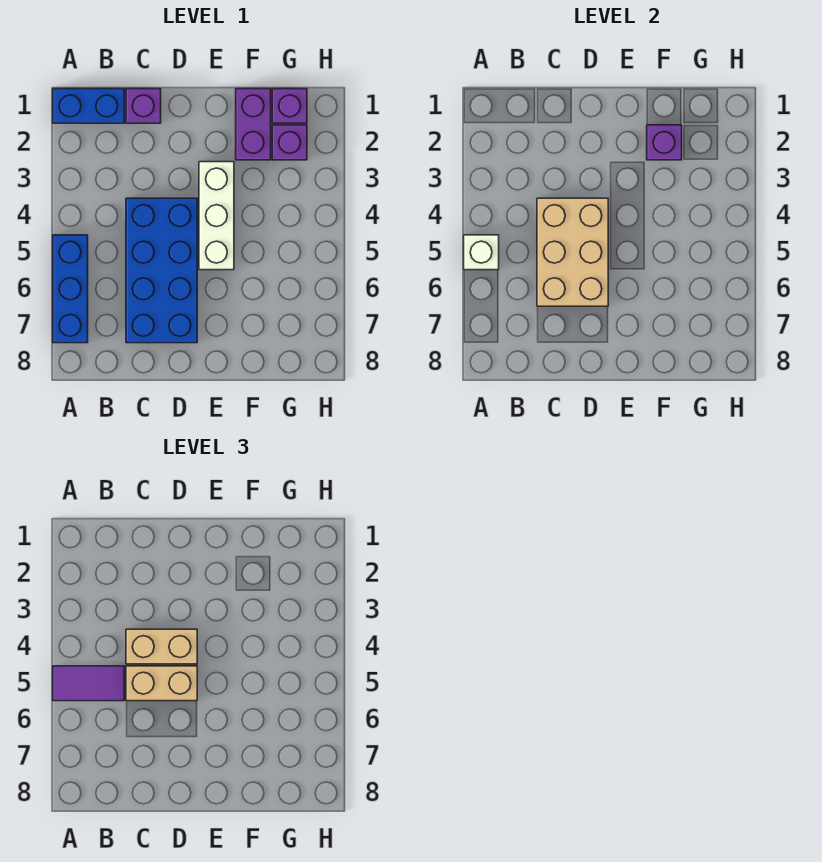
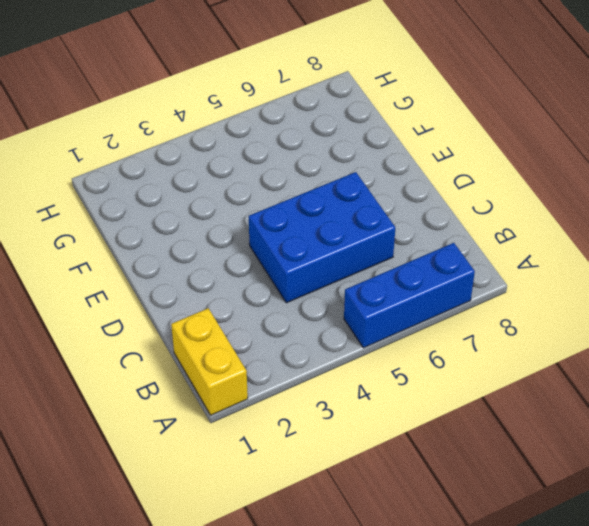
yellow brick A1:B1 level 1 -> blue brick A1:B1 level 1
blue brick C4:D6 level 1 -> blue brick C4:D7 level 1
none -> purple brick C1 level 1
none -> white brick E3:E5 level 1
none -> purple brick F1:F2 level 1

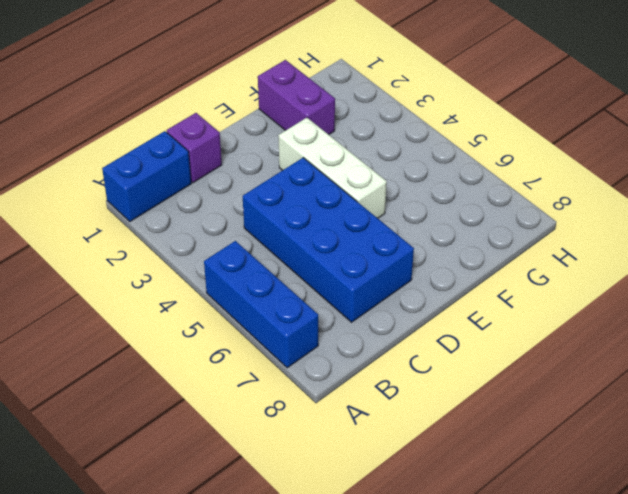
none -> purple brick G1 level 1
none -> purple brick G2 level 1
none -> white brick A5 level 2

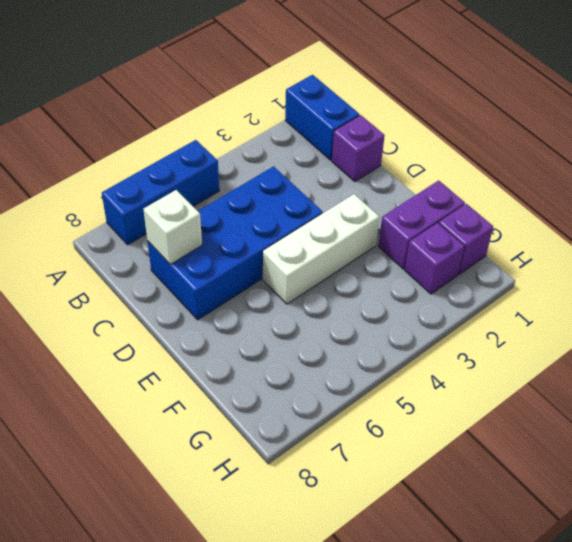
white brick C7 level 2 -> white brick A5 level 2
none -> tan brick C4:D6 level 2
none -> purple brick F2 level 2
none -> purple tile A5:B5 level 3

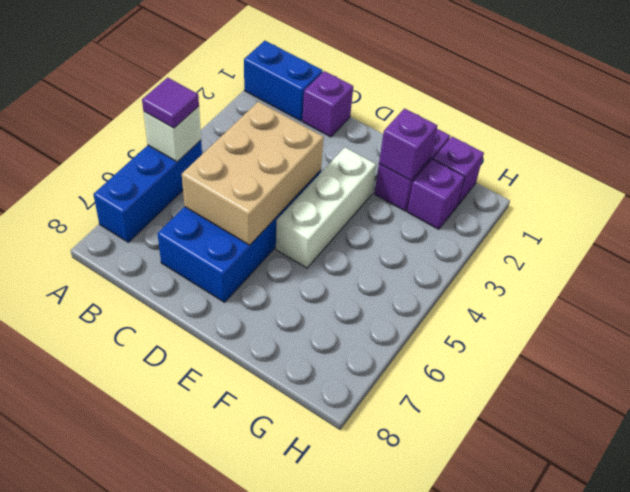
purple tile A5 level 3 -> purple tile A5:B5 level 3
none -> tan brick C4:D4 level 3
none -> tan brick C5:D5 level 3

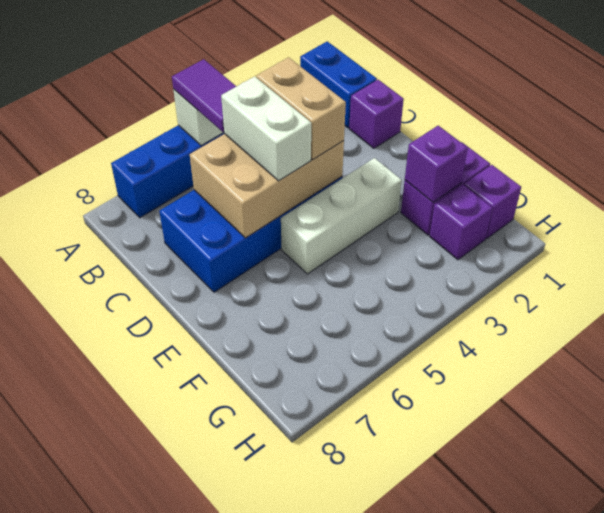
white brick C5:D5 level 3 -> tan brick C5:D5 level 3

